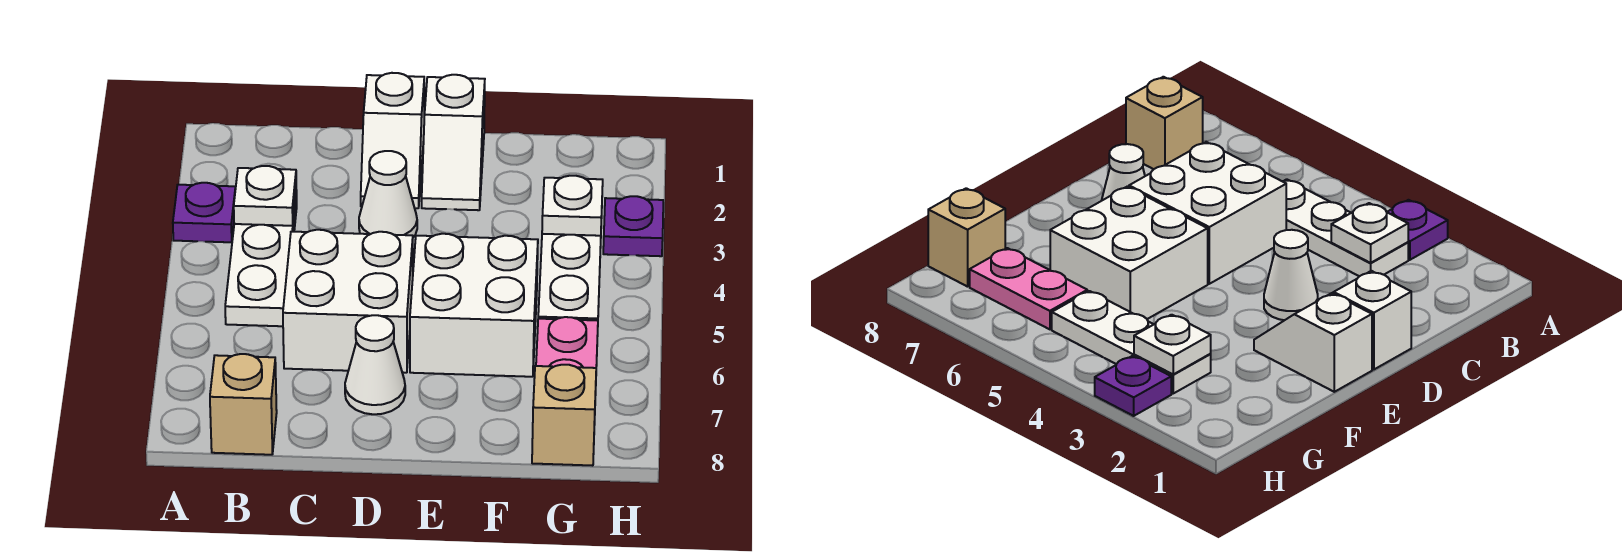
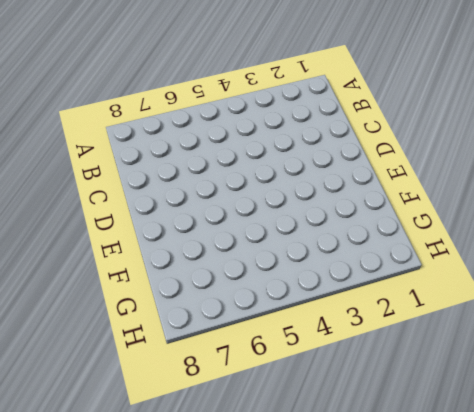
none -> purple plate A3 level 1
none -> white plate B3:B5 level 1
none -> tan brick B8 level 1

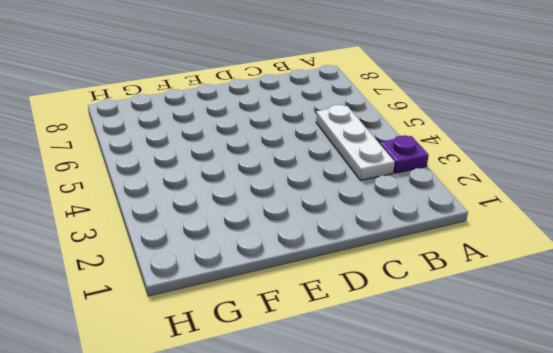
none -> tan brick B8 level 1
none -> white brick C5:D6 level 1
none -> white slope D1:D2 level 1 top 1

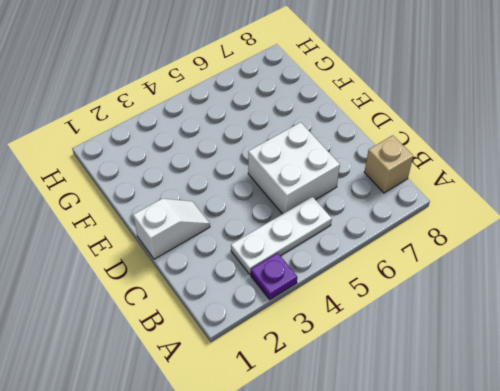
none -> white cone D3 level 1
none -> white cone D7 level 1
none -> white slope E1:E2 level 1 top 1

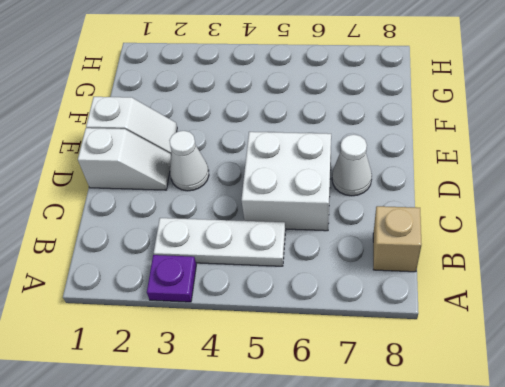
none -> white brick E5:F6 level 1
none -> white plate G3:G5 level 1
none -> pink plate G6:G7 level 1

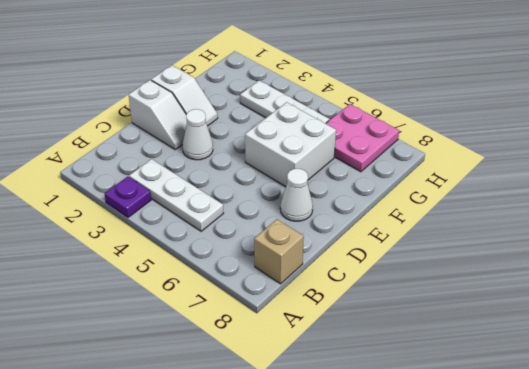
pink plate G6:H7 level 1 -> pink plate G6:G7 level 1
none -> white brick C5:D6 level 1
none -> tan brick G8 level 1
none -> purple plate H3 level 1

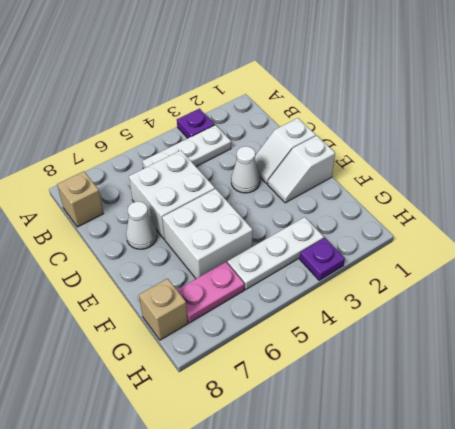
none -> white plate B3 level 2
none -> white plate G3 level 2

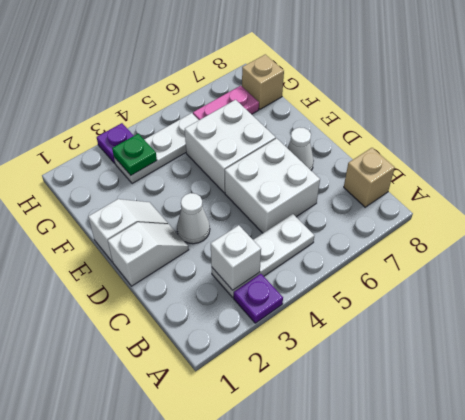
white brick B3 level 2 -> white plate B3 level 2
green plate G3 level 2 -> white plate G3 level 2

